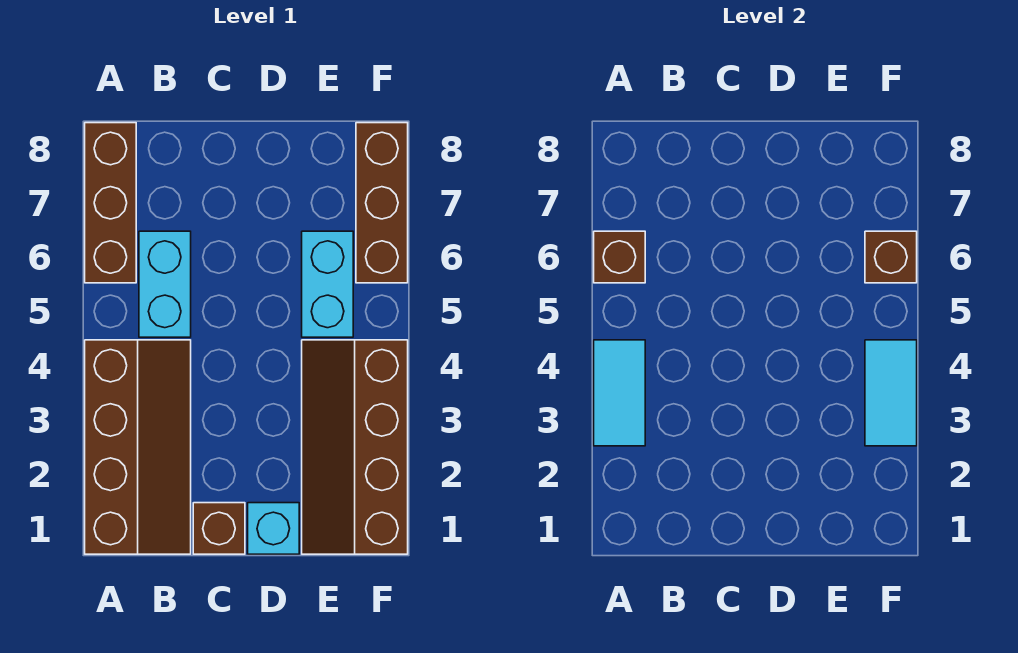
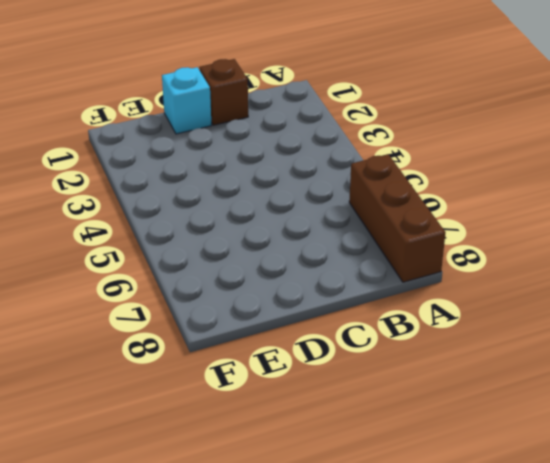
none -> brown slope A1:B4 level 1 top A
none -> cyan brick B5:B6 level 1
none -> brown slope E1:F4 level 1 top F

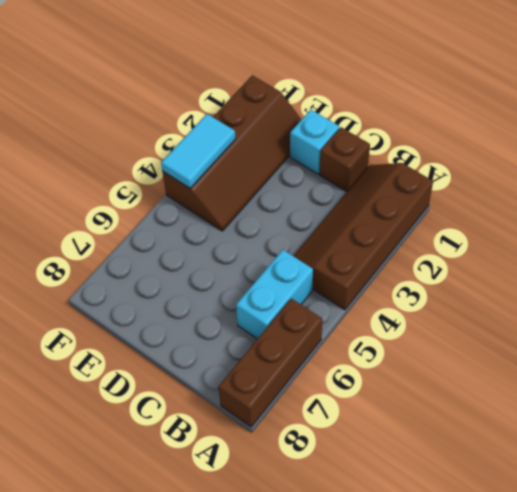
none -> cyan brick E5:E6 level 1
none -> brown brick F6:F8 level 1
none -> cyan tile A3:A4 level 2

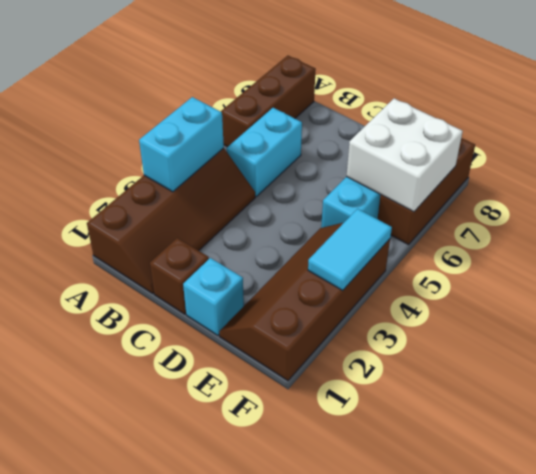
cyan brick A3:A4 level 2 -> cyan tile A3:A4 level 2
white brick E6:F7 level 2 -> brown brick F6 level 2
none -> brown brick A6 level 2

